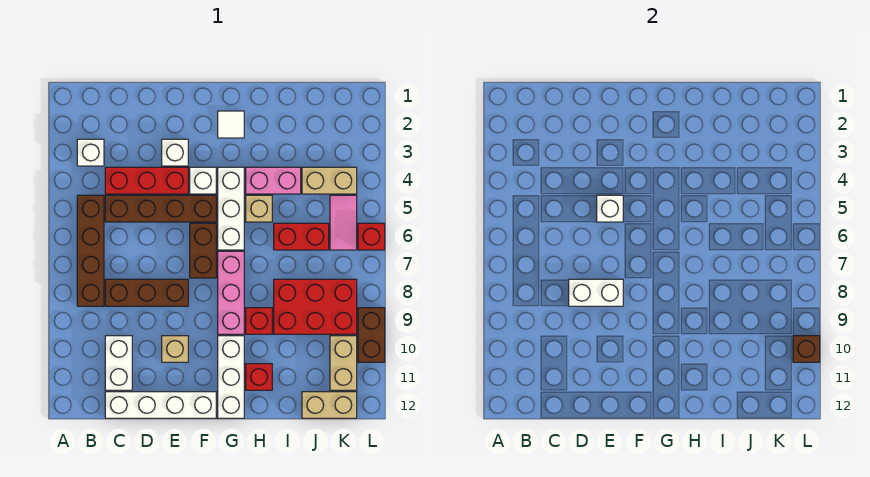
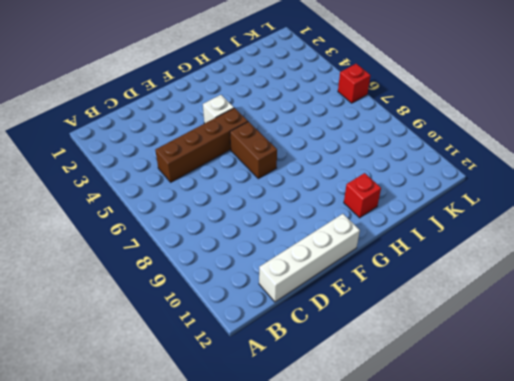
none -> white brick B3 level 1
none -> brown brick B5:B8 level 1
none -> red brick C4:E4 level 1
none -> brown brick C8:E8 level 1

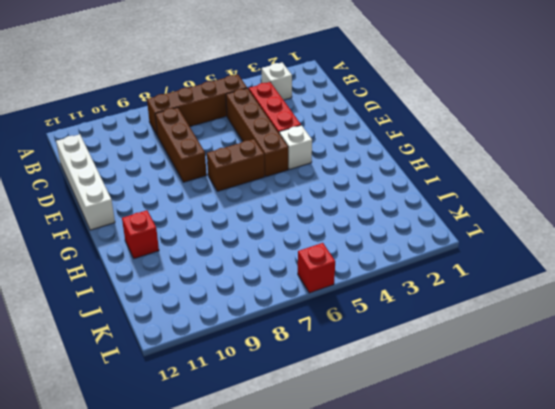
none -> white brick C10:C11 level 1
none -> white brick E3 level 1
none -> tan brick E10 level 1
none -> white tile G2 level 1

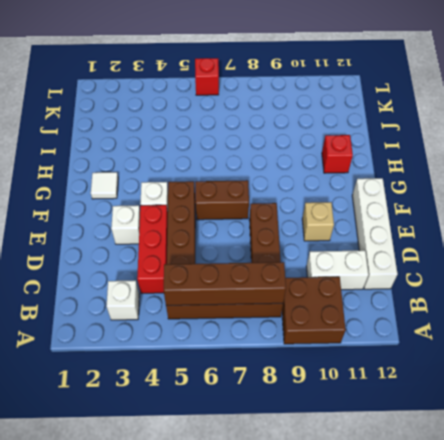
brown brick A9:B10 level 1 -> none
brown brick B5:B8 level 2 -> none
none -> white brick G4:G6 level 1
none -> pink brick G7:G9 level 1
none -> white brick G10:G12 level 1
none -> pink brick H4:I4 level 1

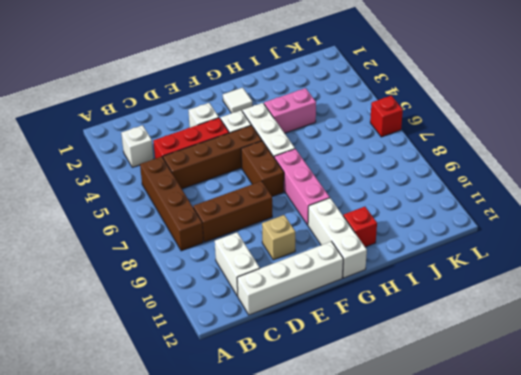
none -> tan brick H5 level 1
none -> red brick H9 level 1
none -> red brick I6:J6 level 1
none -> red brick I8:K9 level 1

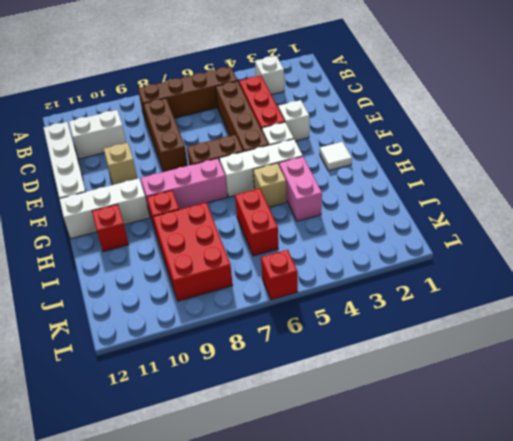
none -> tan brick J4:K4 level 1
none -> tan brick J12:K12 level 1
none -> pink tile K5:K6 level 1
none -> tan brick K10:K11 level 1

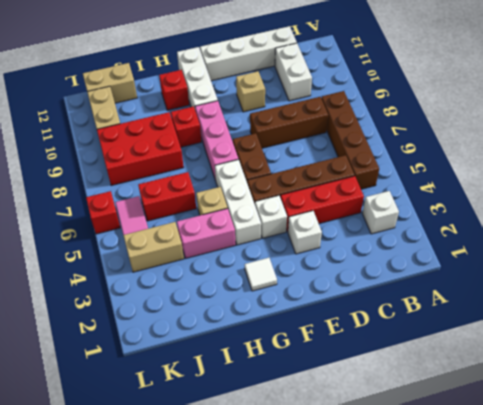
none -> brown brick L9:L10 level 1
none -> white brick D8:E8 level 2
none -> white brick E5 level 2
none -> brown brick L10 level 2

